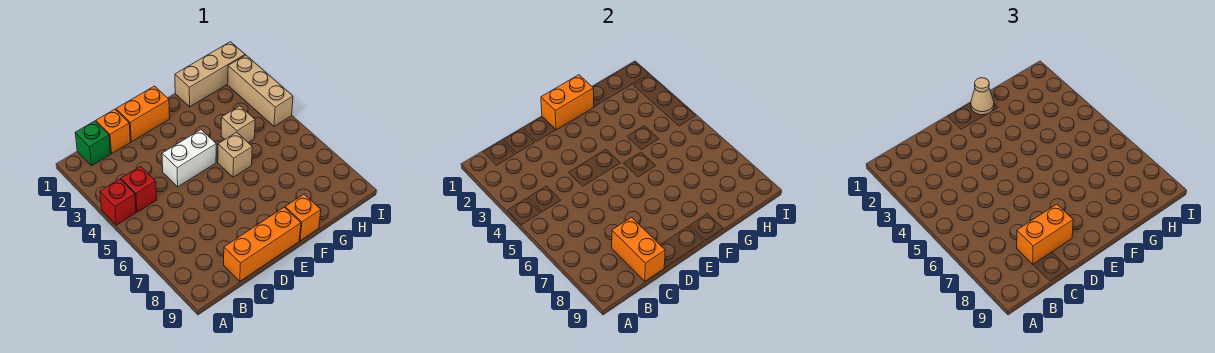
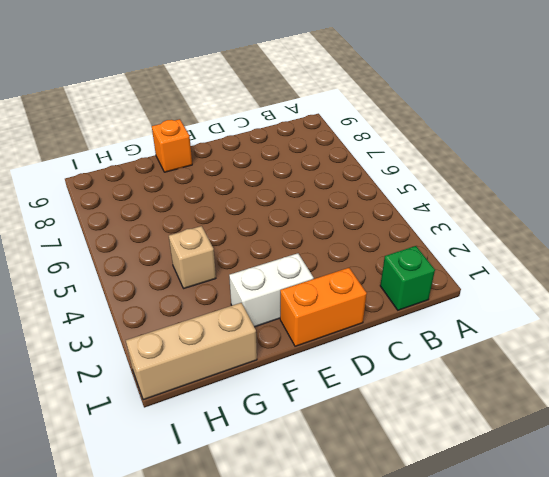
white brick E2:F2 level 1 -> white brick D4:E4 level 1
none -> red brick A4 level 1
none -> red brick B4 level 1
none -> orange brick C1 level 1

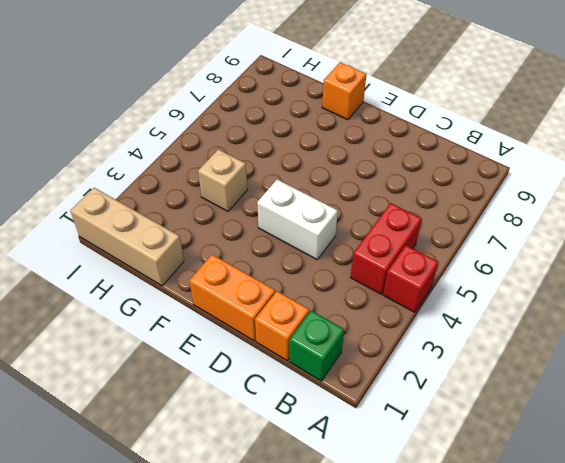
red brick B4:B5 level 1 -> red brick B4 level 1
none -> orange brick C9:E9 level 1
none -> tan brick F5 level 1
none -> tan brick I2:I4 level 1

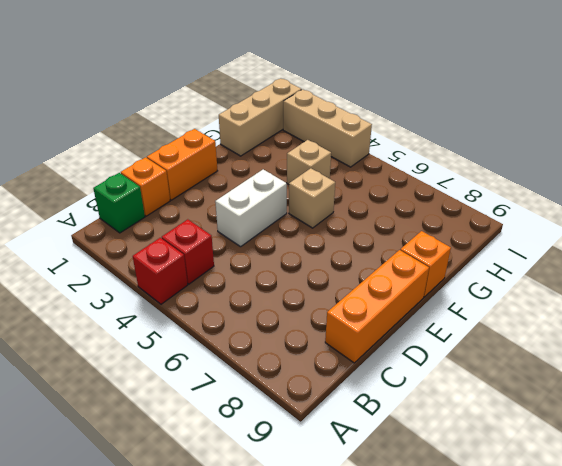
none -> orange brick C8:C9 level 2
none -> orange brick E1:F1 level 2
none -> orange brick C8:D8 level 3

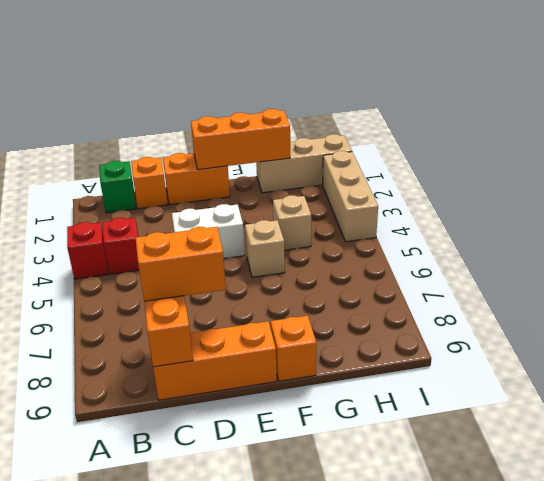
orange brick E1:G1 level 2 -> orange brick E1:F1 level 2
none -> tan cone F1 level 3

